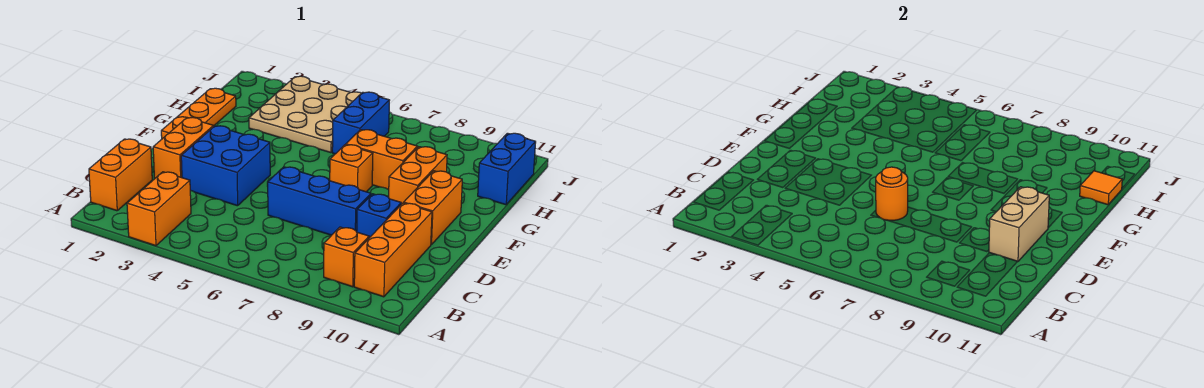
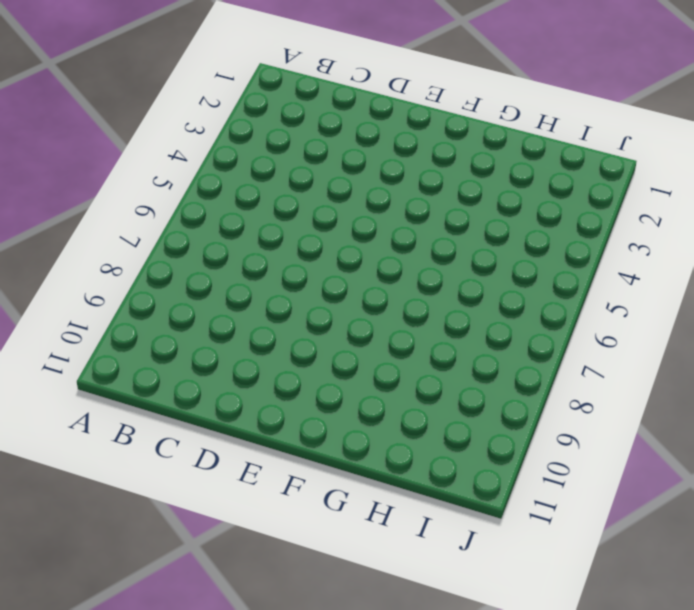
none -> orange brick A3:B3 level 1
none -> orange brick B1:C1 level 1
none -> orange brick B9 level 1

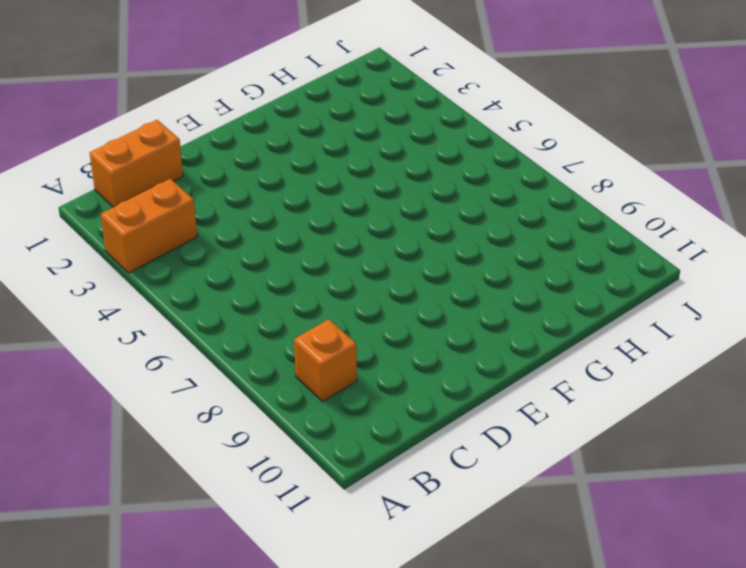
none -> orange brick B10:D10 level 1
none -> orange brick D2:E2 level 1
none -> blue brick D3:E4 level 1

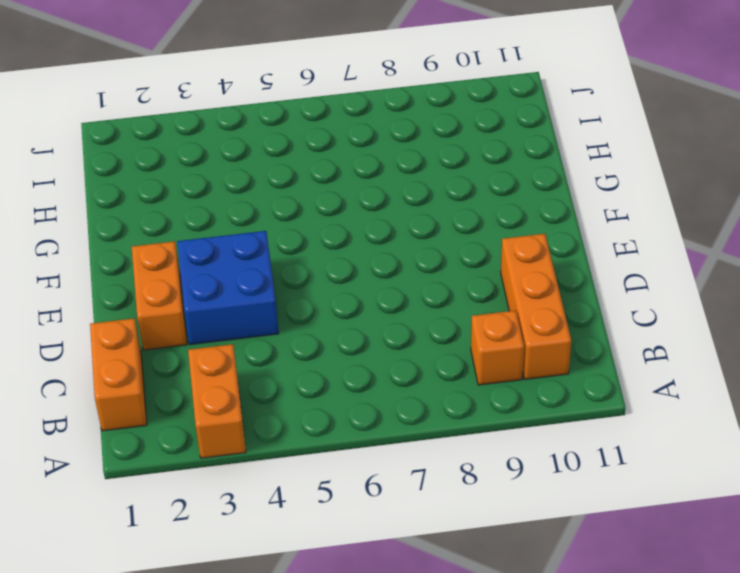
none -> blue brick D6:D8 level 1
none -> blue brick D9 level 1
none -> orange brick E10:F10 level 1

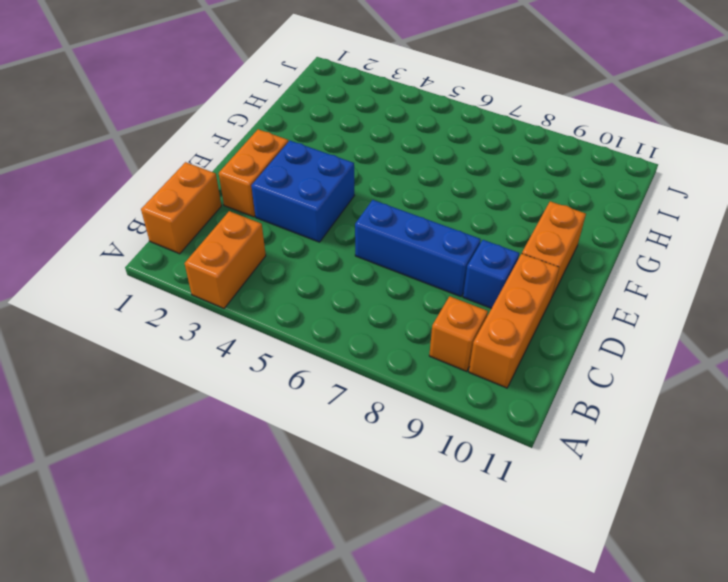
none -> orange plate F1:H1 level 1
none -> orange brick F7 level 1
none -> orange brick F9:G9 level 1

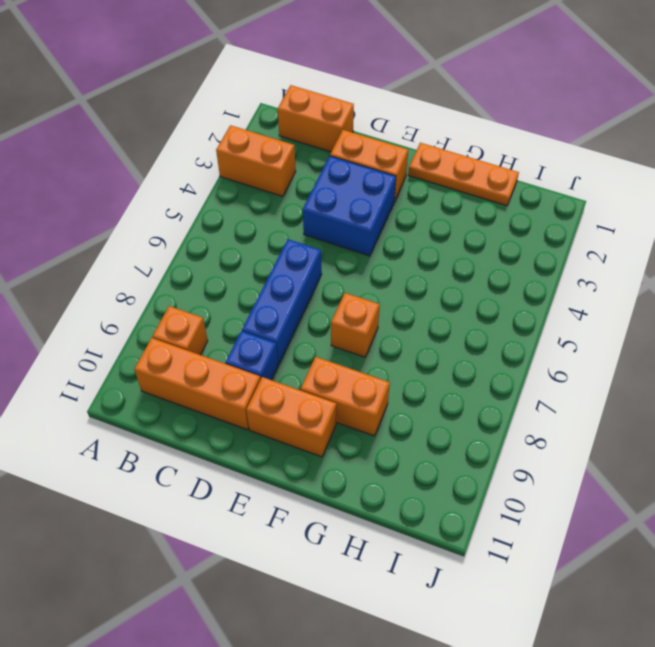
none -> orange brick G7:G8 level 1
none -> tan plate H3:J5 level 1
none -> blue brick H6:I6 level 1

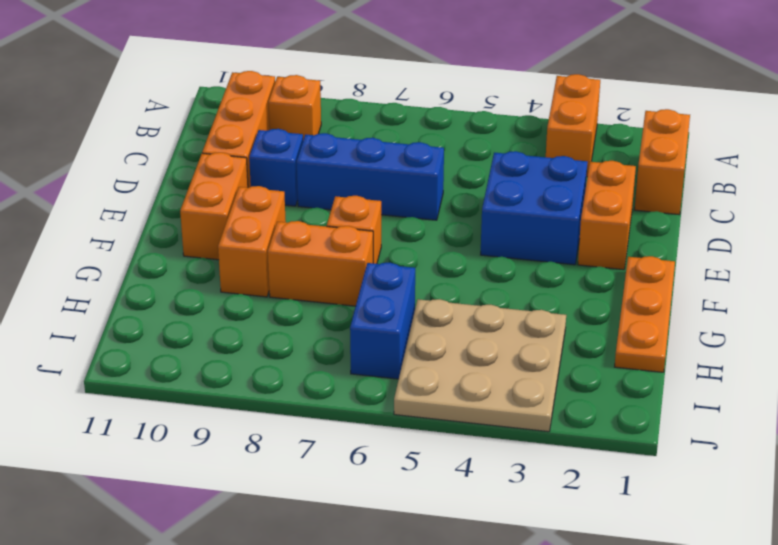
none -> blue brick H11:I11 level 1
none -> orange round brick D6 level 2
none -> tan brick D10:E10 level 2

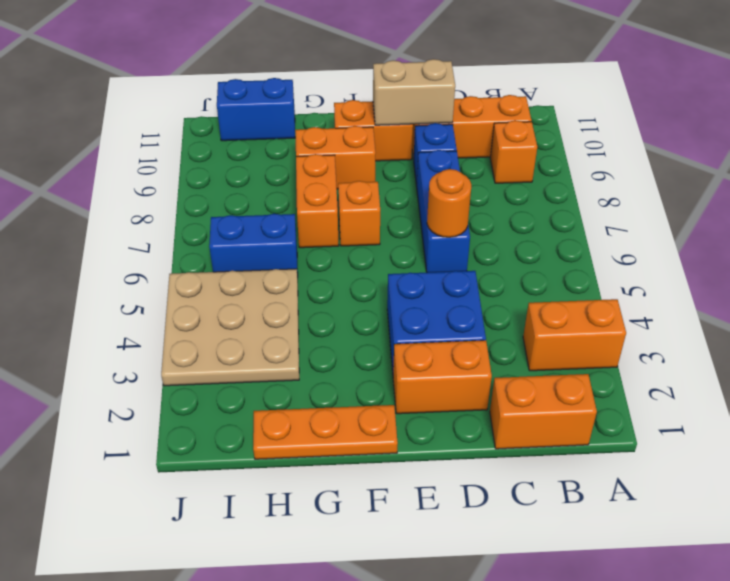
none -> orange tile H11 level 2

